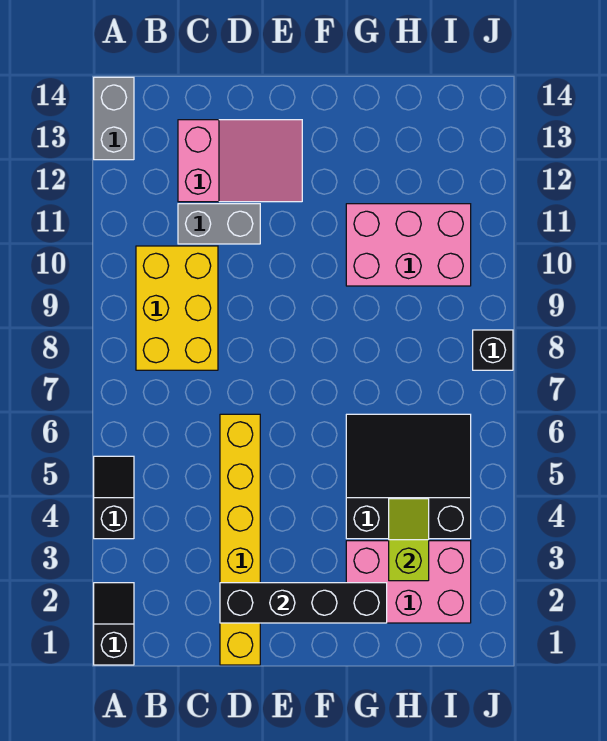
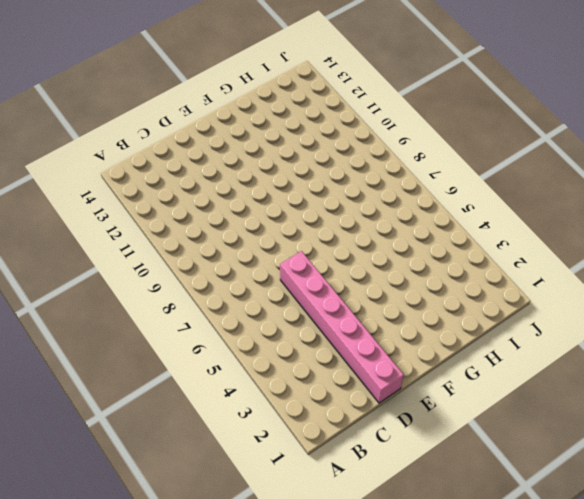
pink brick D1:D6 level 1 -> yellow brick D1:D6 level 1
none -> black slope A1:A2 level 1 top 1
none -> black slope A4:A5 level 1 top 4
none -> grey brick A13:A14 level 1

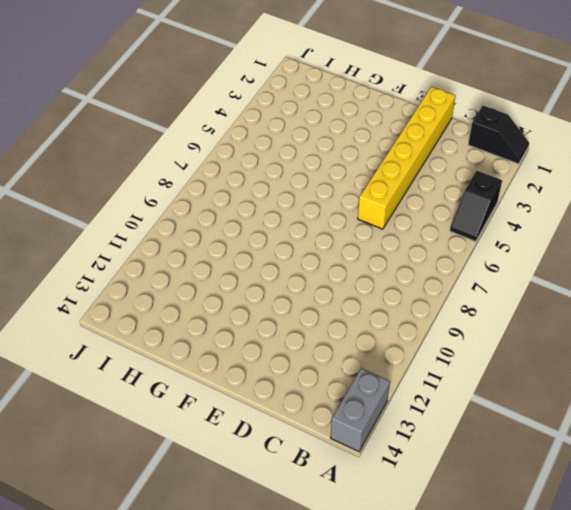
black slope A1:B1 level 1 top B -> black slope A1:A2 level 1 top 1
none -> yellow brick B8:C10 level 1
none -> grey brick C11:D11 level 1
none -> pink slope C12:E13 level 1 top C

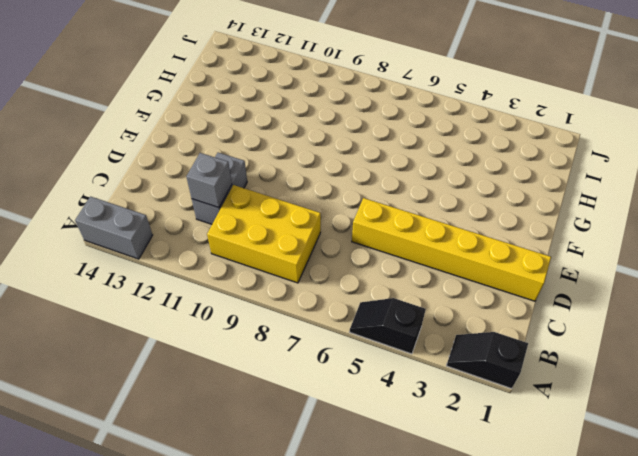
grey brick C11 level 2 -> none
none -> pink slope C12:E13 level 1 top C
none -> pink brick G2:I3 level 1
none -> black slope G4:I6 level 1 top 4

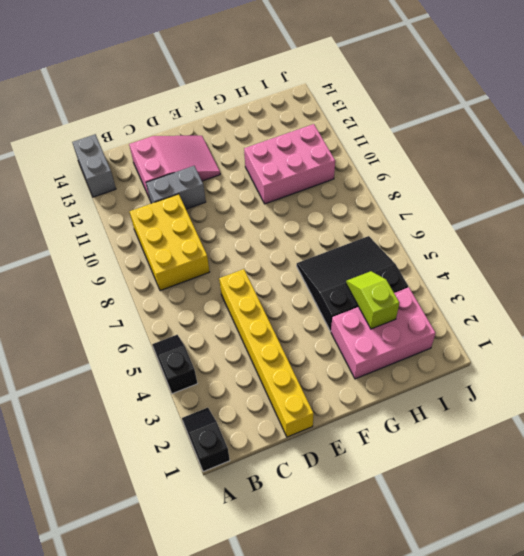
none -> black brick J8 level 1
none -> black brick D2:G2 level 2

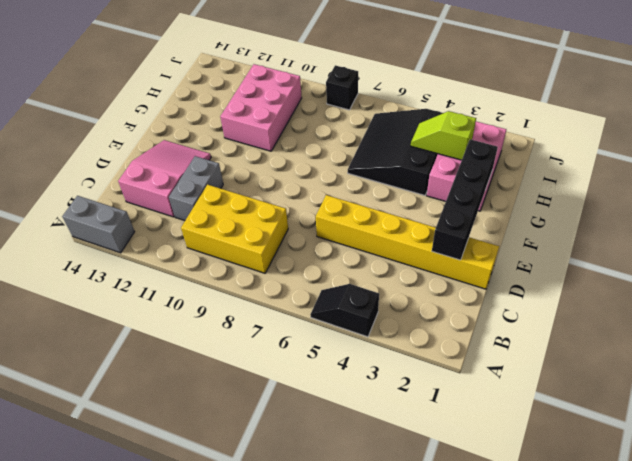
none -> black slope A1:A2 level 1 top 1

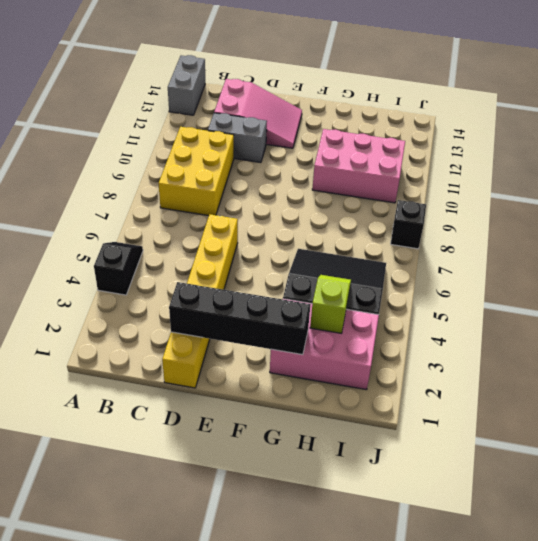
none -> black slope A1:A2 level 1 top 1

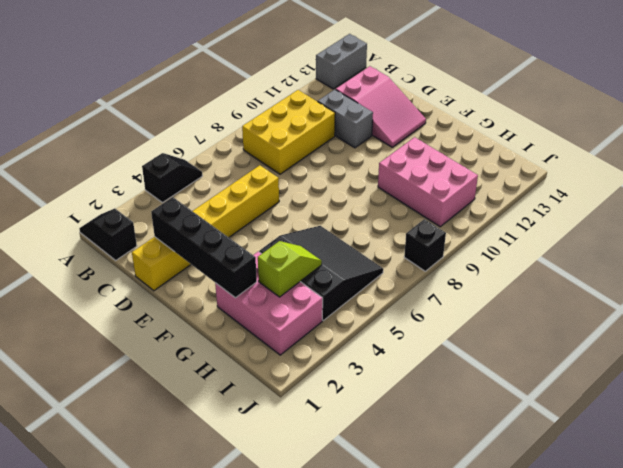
black slope A1:B1 level 1 top B -> black slope A1:A2 level 1 top 1

